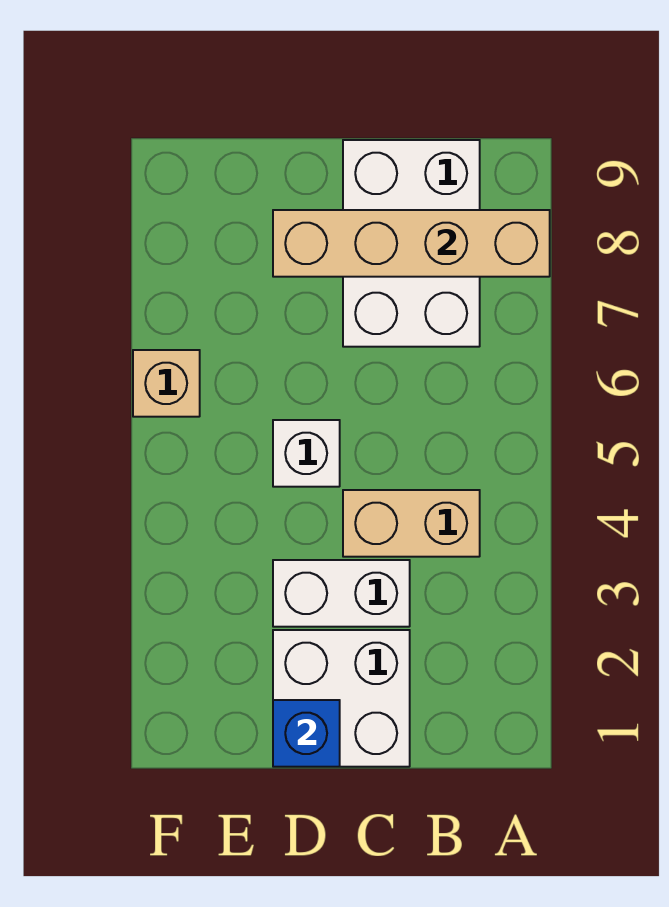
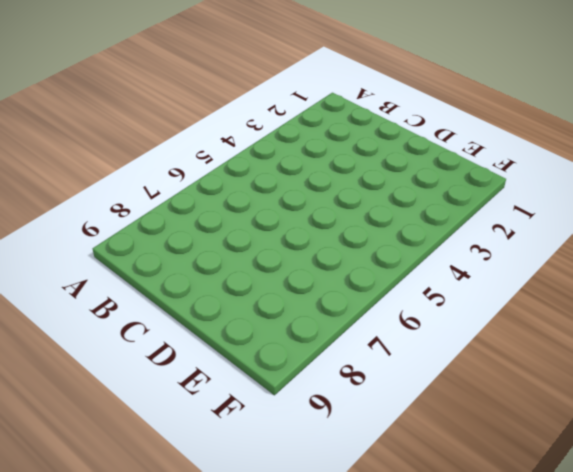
none -> tan brick B4:C4 level 1
none -> white brick B7:C9 level 1

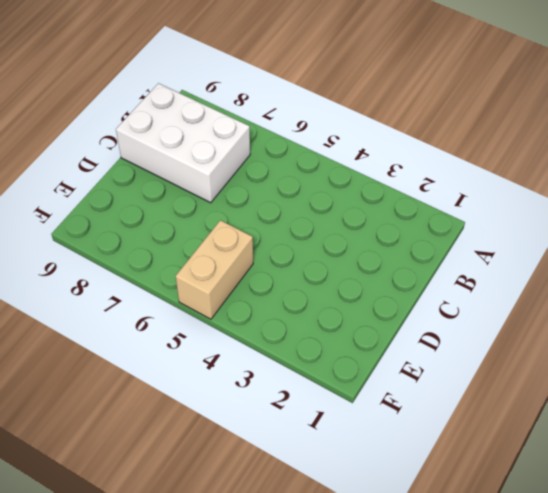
tan brick E5:F5 level 1 -> tan brick B4:C4 level 1
none -> white brick C1:D2 level 1
none -> white brick C3:D3 level 1

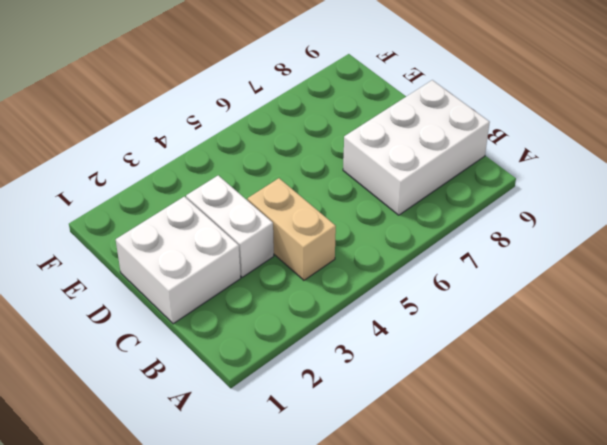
none -> white brick D5 level 1
none -> tan brick F6 level 1

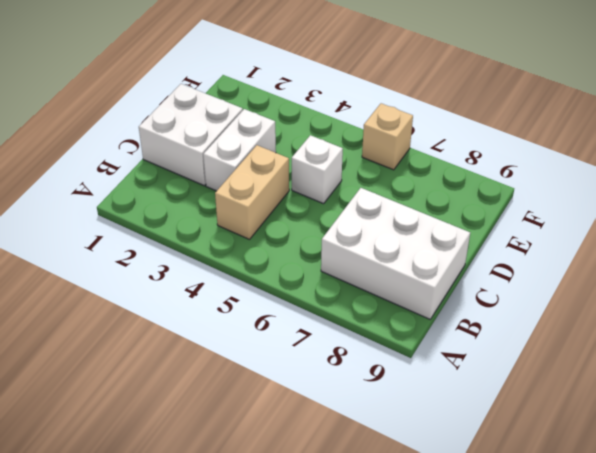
none -> tan brick A8:D8 level 2
none -> blue brick D1 level 2

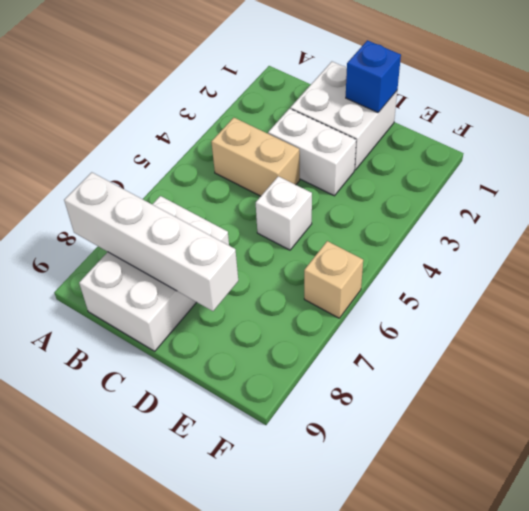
white brick A8:D8 level 2 -> tan brick A8:D8 level 2

